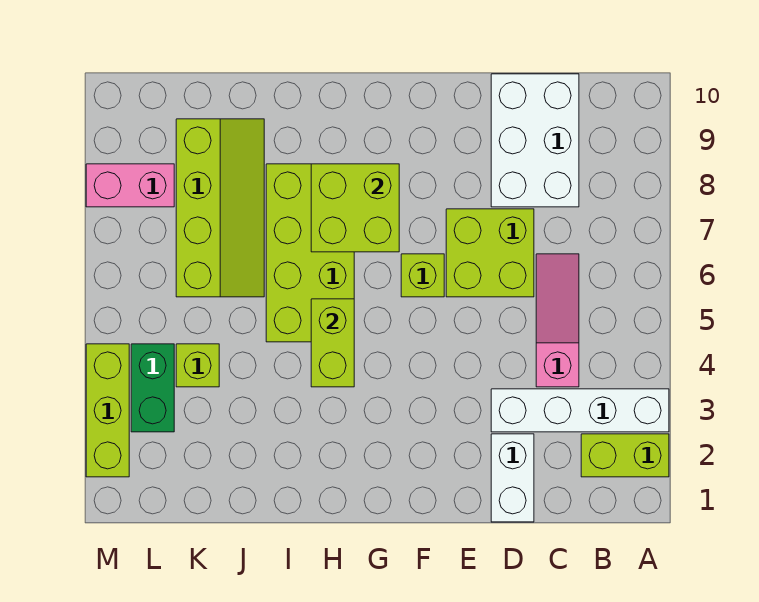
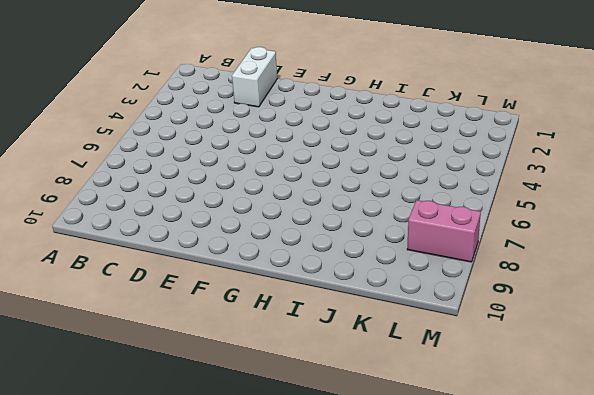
none -> lime brick A2:B2 level 1
none -> white brick A3:D3 level 1
none -> pink slope C4:C6 level 1 top 4

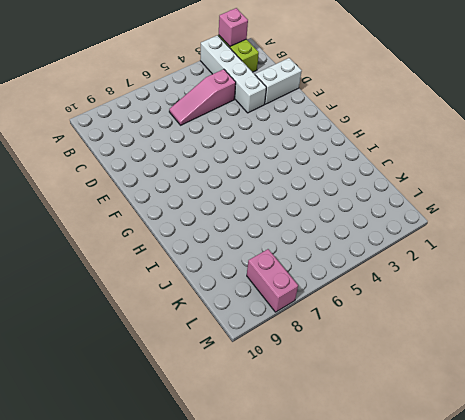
pink brick A2 level 2 -> none
none -> white brick C8:D10 level 1
none -> lime brick D6:E7 level 1
none -> lime brick F6 level 1

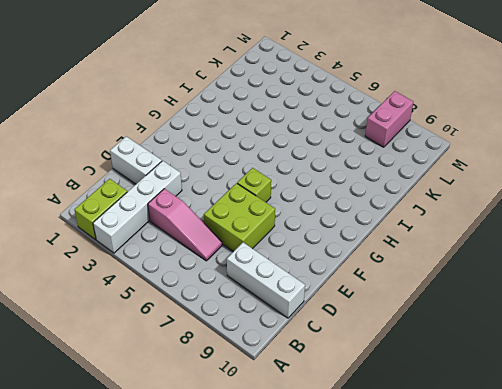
white brick C8:C10 level 1 -> white brick C8:D10 level 1
none -> lime brick H5:I8 level 1
none -> lime slope J6:K9 level 1 top K
none -> lime brick K4 level 1

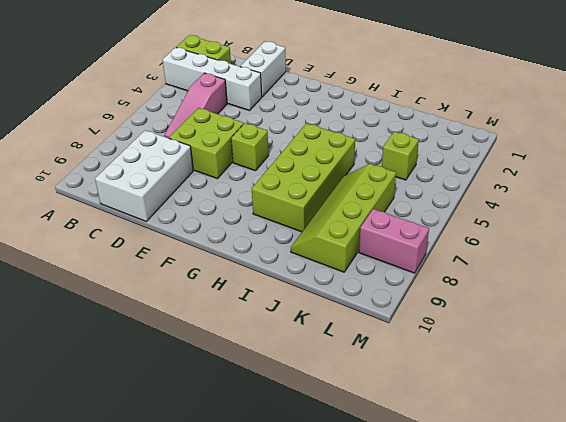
none -> green brick L3:L4 level 1
none -> lime brick M2:M4 level 1
none -> lime brick G7:H8 level 2

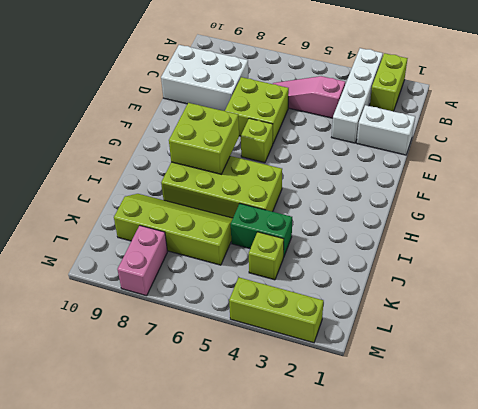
green brick J4:J5 level 1 -> green brick L3:L4 level 1
none -> lime brick H4:H5 level 2

